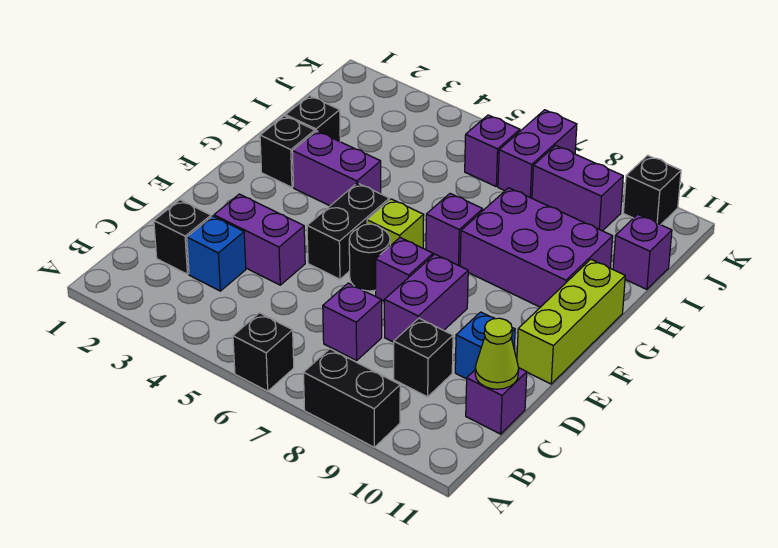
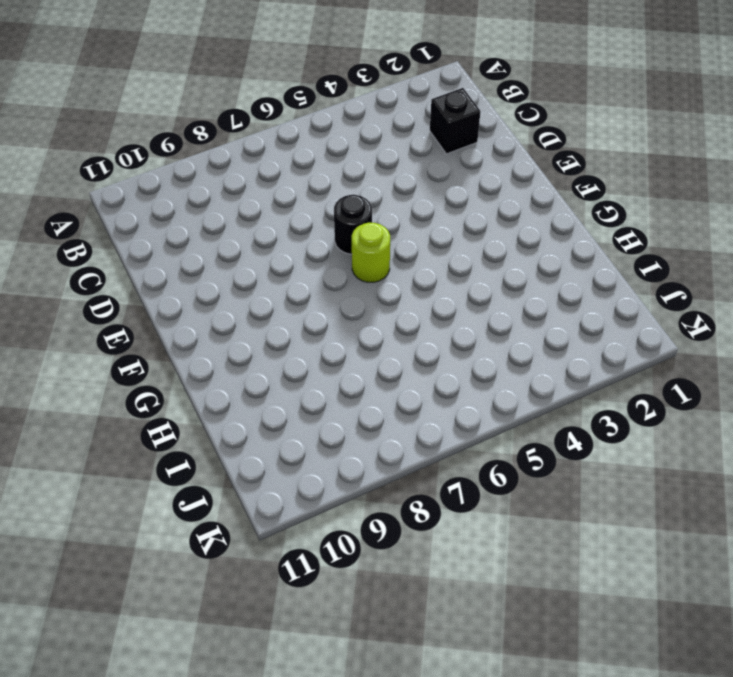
lime round brick F6 level 1 -> lime brick F6 level 1
none -> black brick A6 level 1
none -> black brick A8:A9 level 1
none -> blue brick C3 level 1

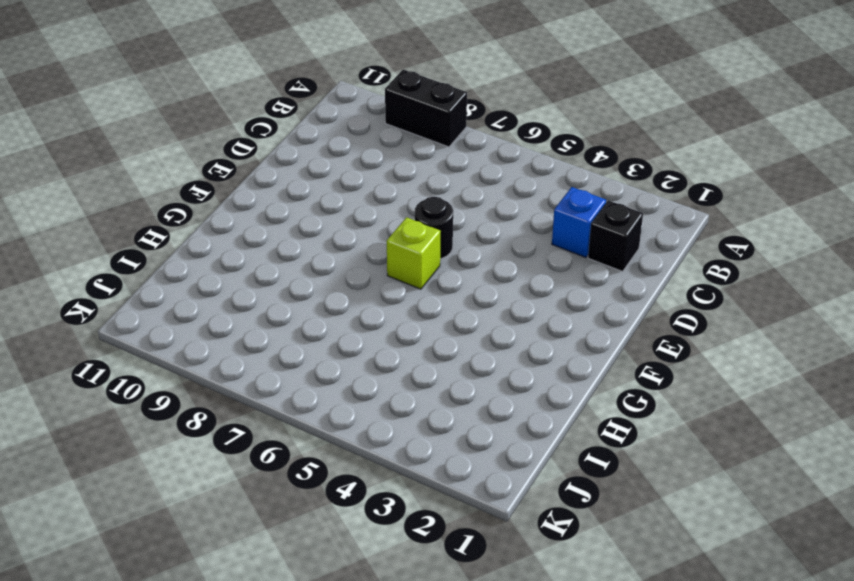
none -> black brick A6 level 1
none -> purple brick C7 level 1
none -> black brick C9 level 1

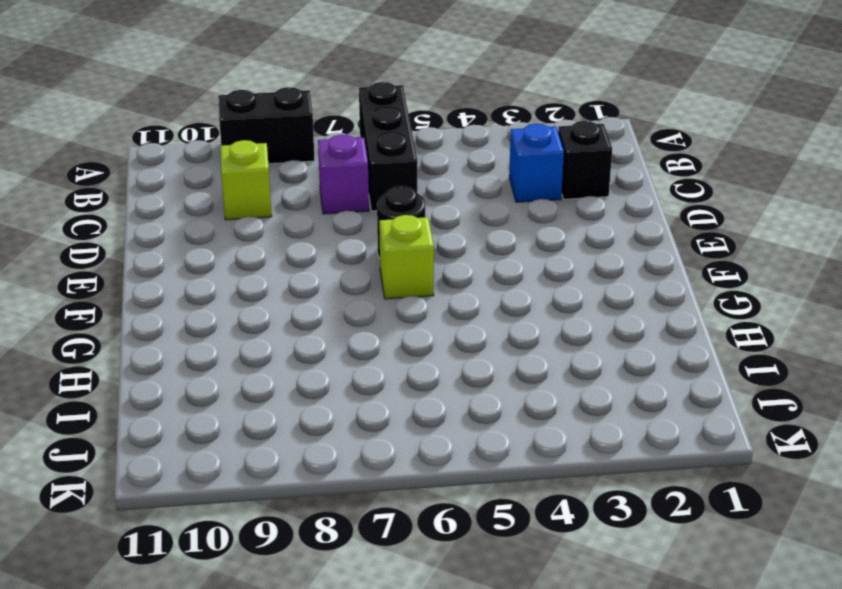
black brick A6:C6 level 1 -> black brick A6 level 1
lime brick C9 level 1 -> black brick C9 level 1
none -> purple brick C11 level 1
none -> purple brick D3:D4 level 1
none -> purple brick D8:E8 level 1

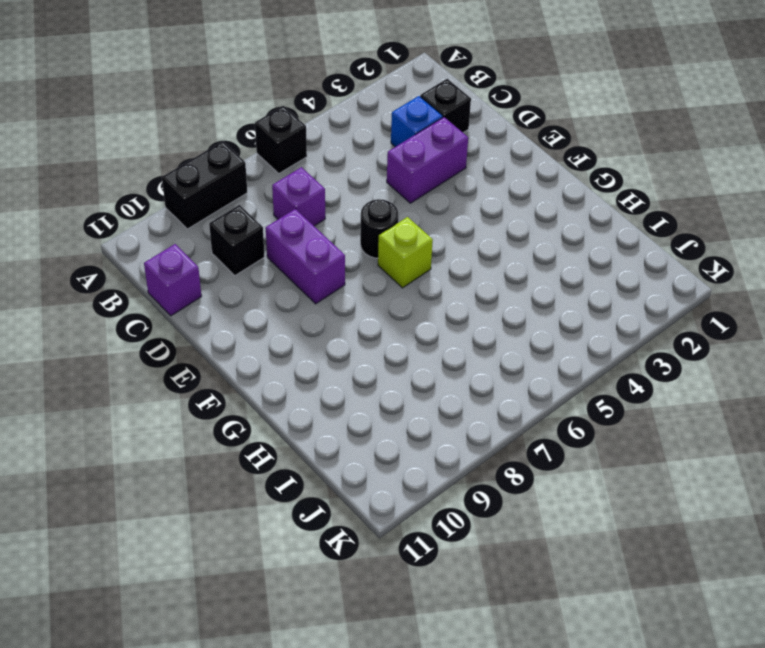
none -> blue brick D10 level 1
none -> black brick E5:F5 level 1
none -> purple brick E7 level 1

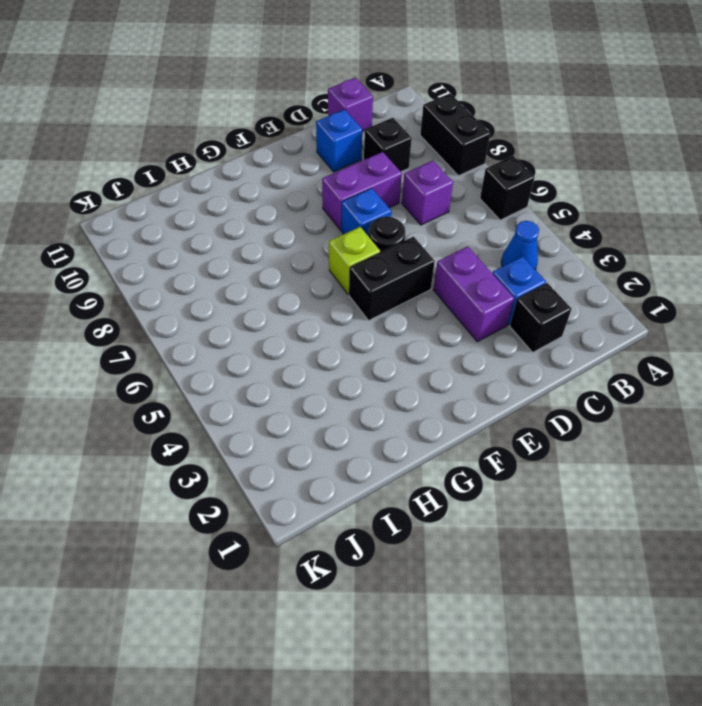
blue cone B4 level 1 -> none
blue brick E7 level 1 -> purple brick E7 level 1
none -> lime brick E11:G11 level 1
none -> black brick G2 level 1
none -> purple brick G3:G4 level 1

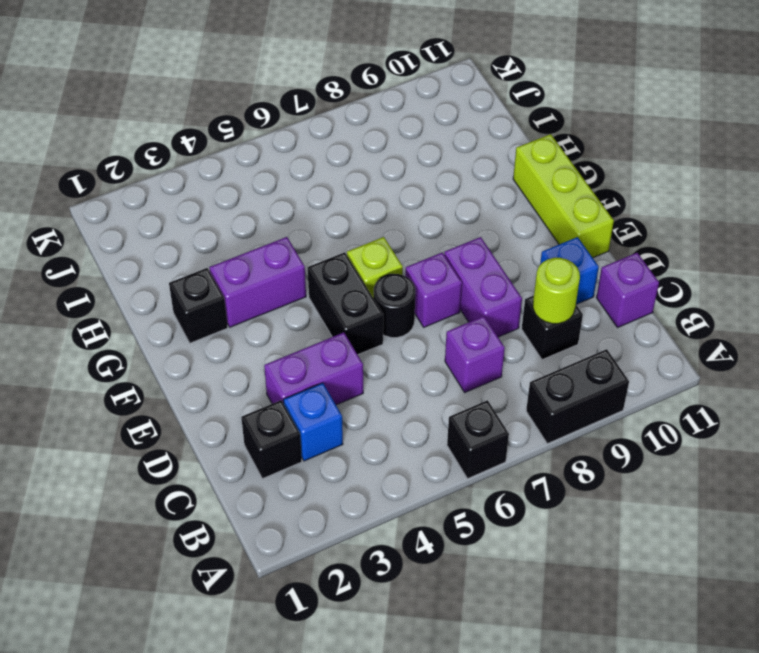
lime round brick C9 level 2 -> none
none -> purple brick G7 level 1
none -> purple brick G8:H10 level 1
none -> black brick H2 level 1

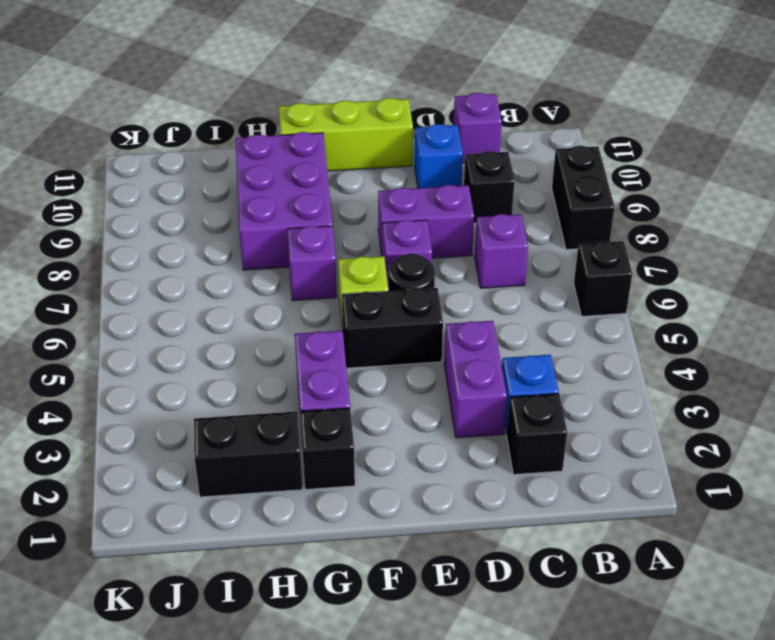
black brick H2:I2 level 1 -> black brick H2 level 1
none -> purple brick I11 level 1
none -> purple brick J6 level 1
none -> purple brick J7:K7 level 1

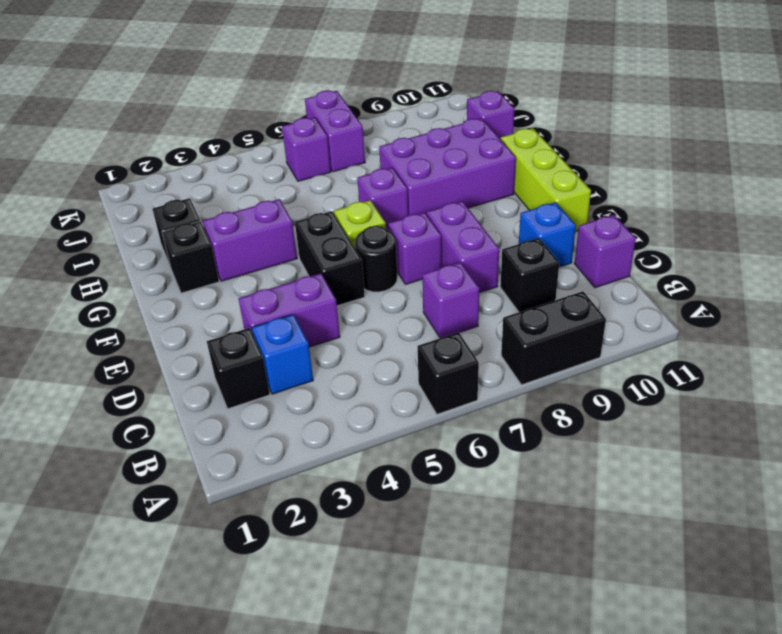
none -> purple brick J8:J9 level 1
none -> black brick K10 level 1
none -> lime cone C11 level 2

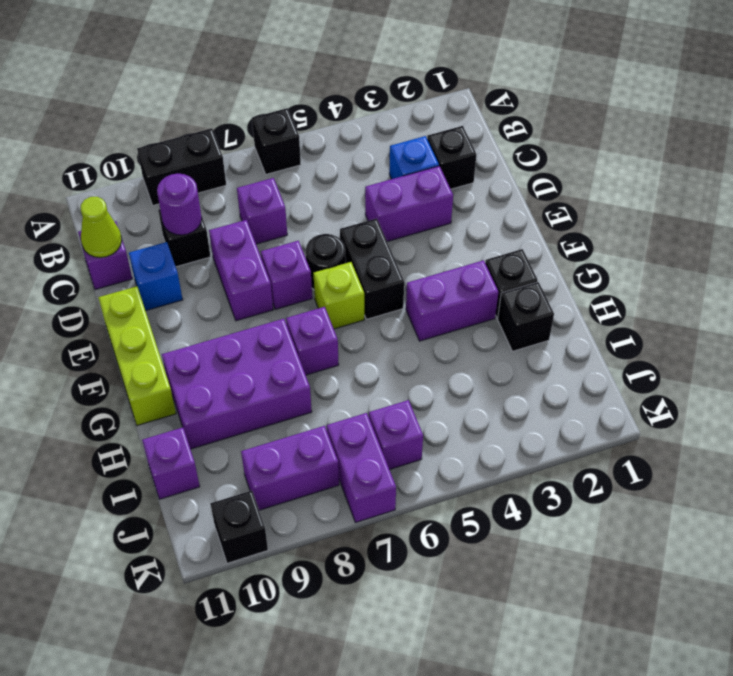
purple round brick C9 level 2 -> none

